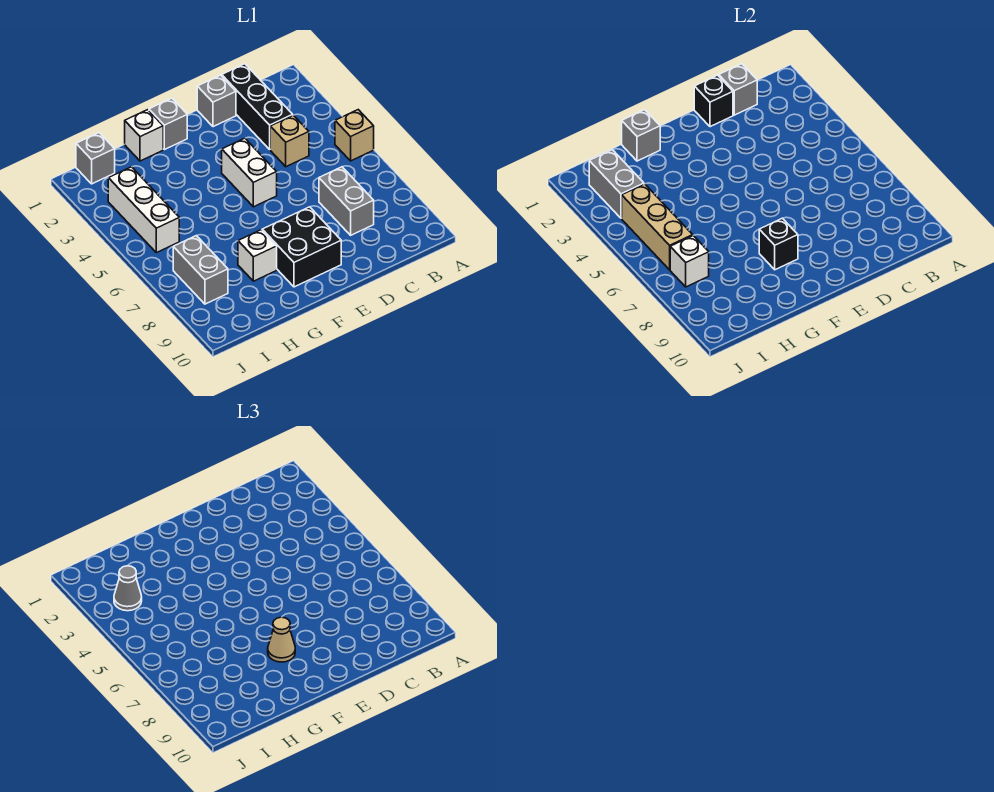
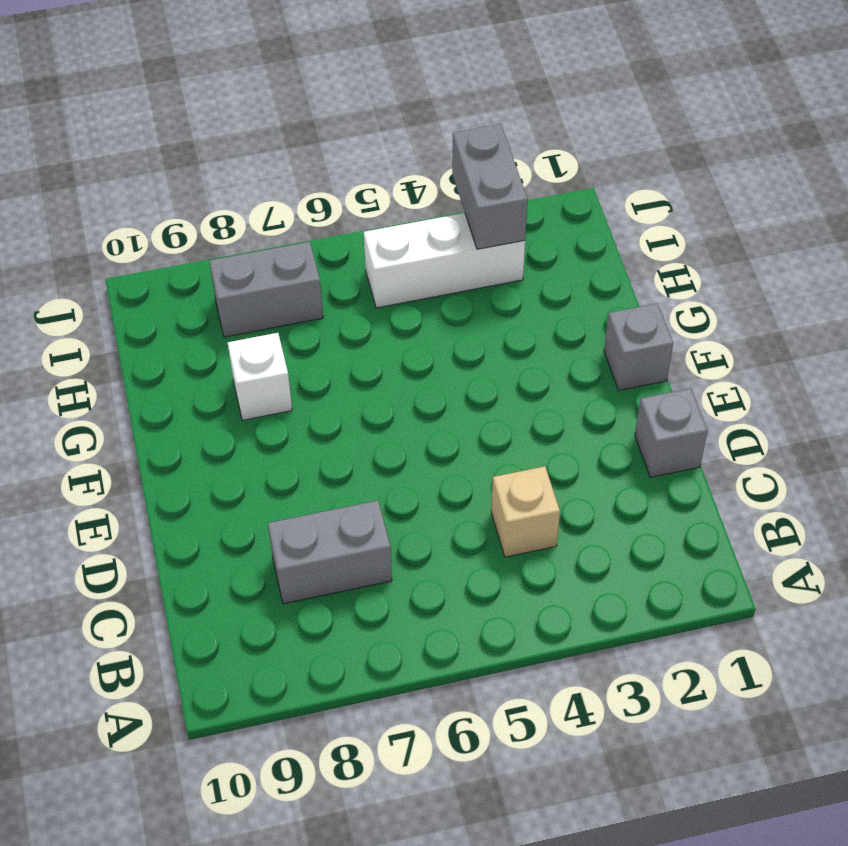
grey brick I3:J3 level 2 -> grey brick I2:I3 level 2
none -> tan brick A5 level 1
none -> black brick C1:C3 level 1
none -> white brick E4:E5 level 1

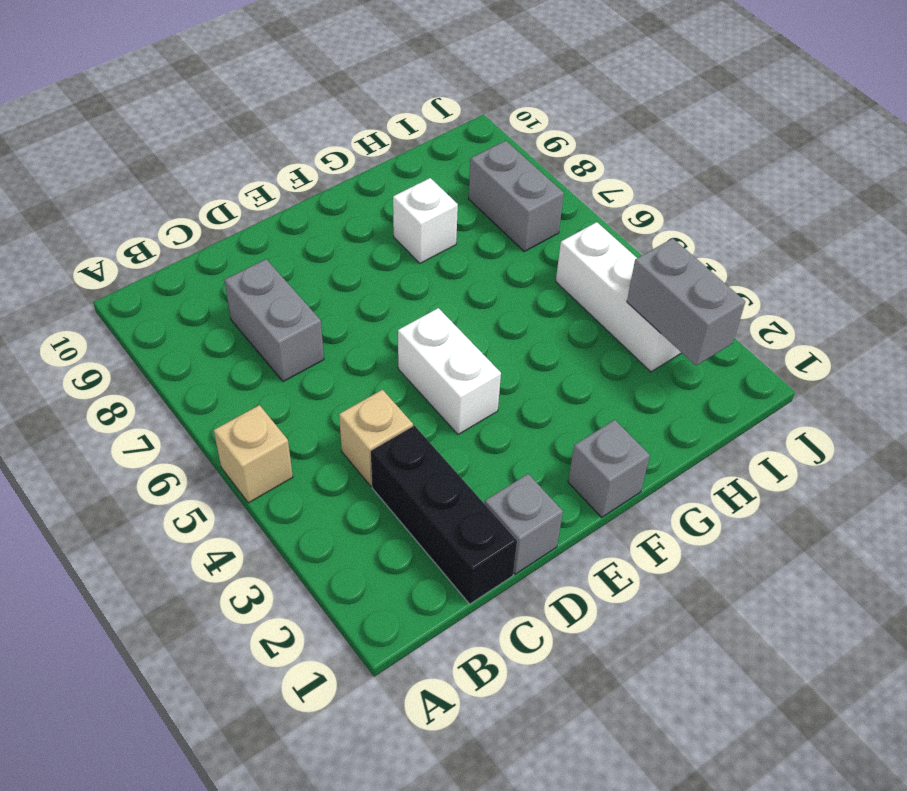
none -> black brick E8:F9 level 1
none -> white brick G1 level 1
none -> grey brick I1 level 1

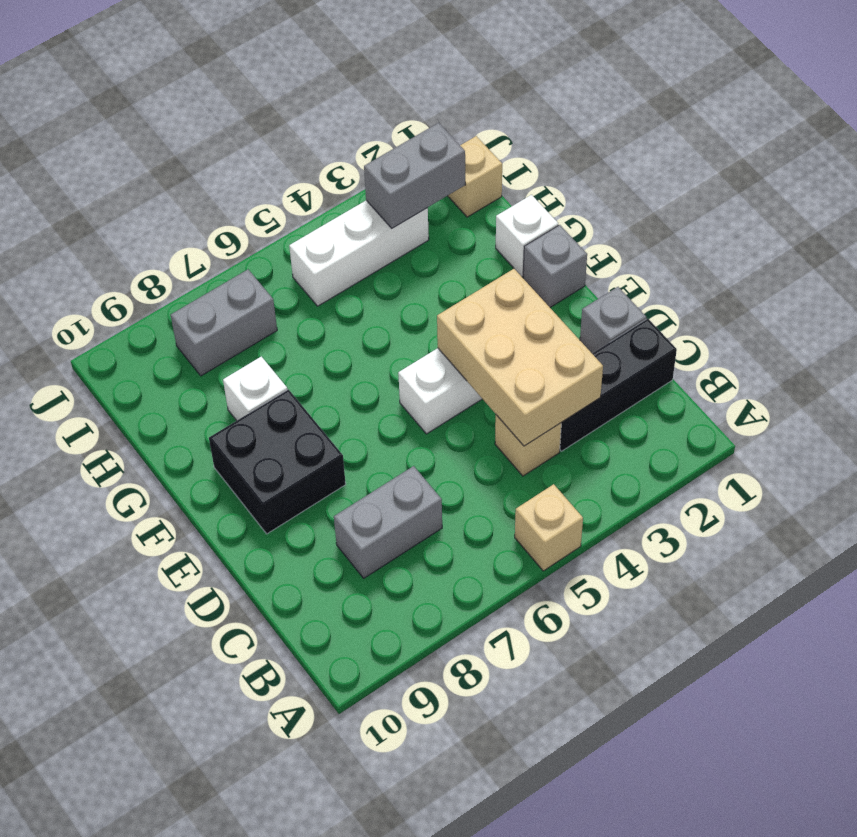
tan brick C3:E4 level 2 -> none
tan brick I1 level 1 -> grey brick I1 level 1
none -> grey brick C1 level 2
none -> black brick D1 level 2
none -> black brick F8 level 2

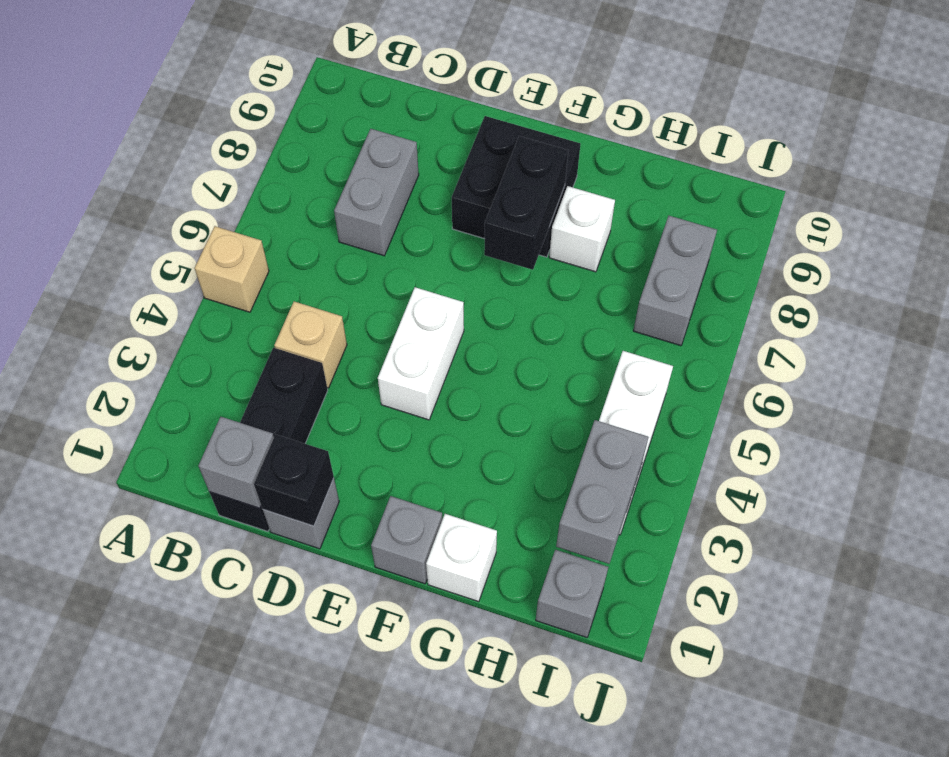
black brick F7:F8 level 2 -> black brick F8 level 2
none -> grey brick G1 level 2
none -> tan brick I4:I6 level 2
none -> white brick I7 level 2

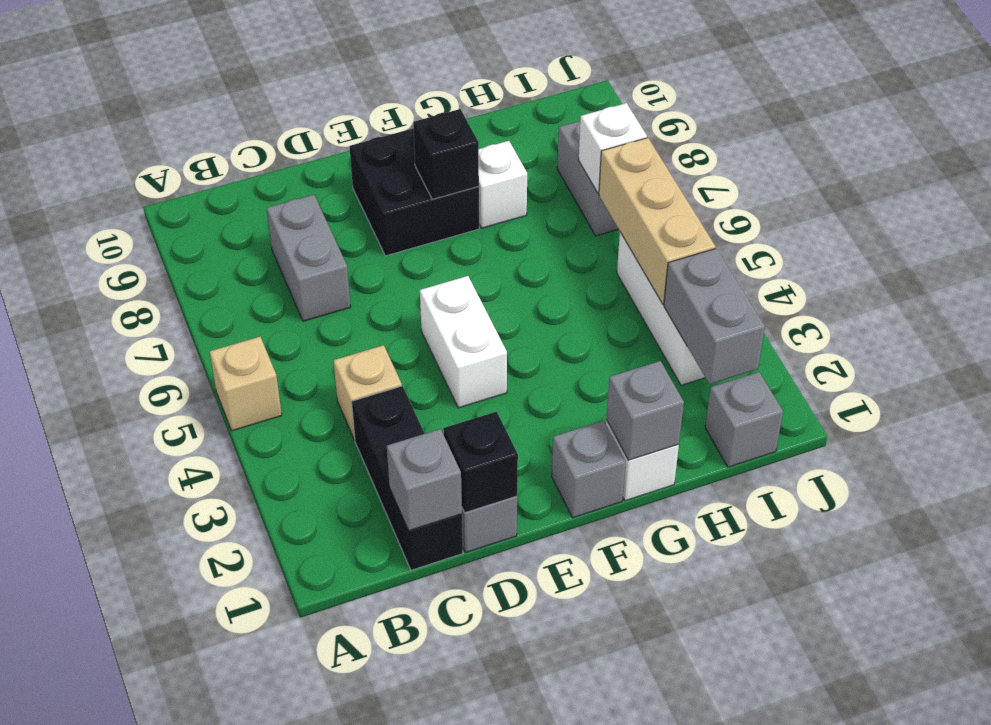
none -> tan cone F8 level 3
none -> grey cone I3 level 3

